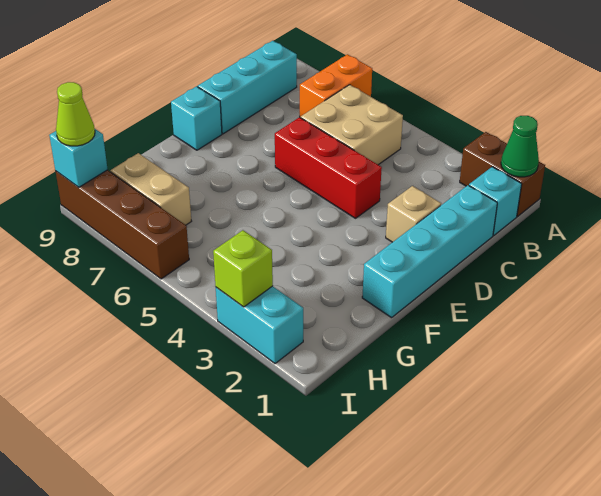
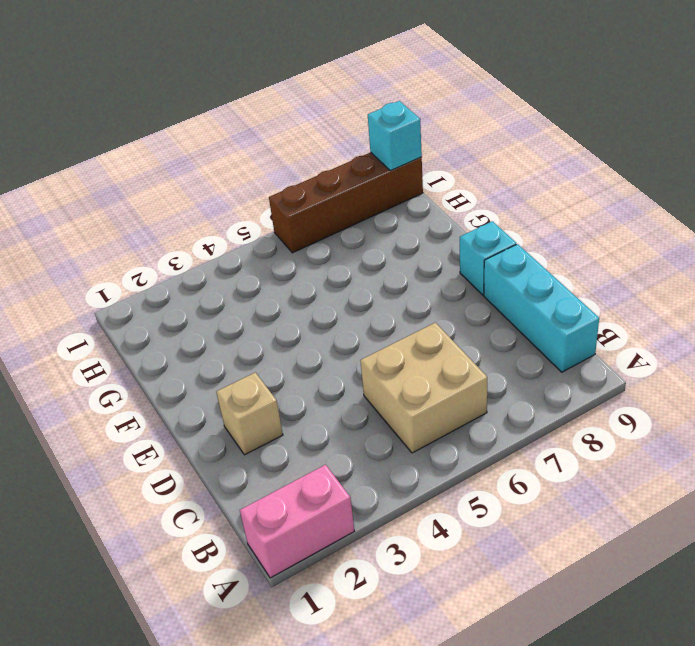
pink brick A1:A2 level 1 -> brown brick A1:A2 level 1
none -> orange brick A7:B7 level 1
none -> cyan brick B1 level 1
none -> cyan brick C1:F1 level 1

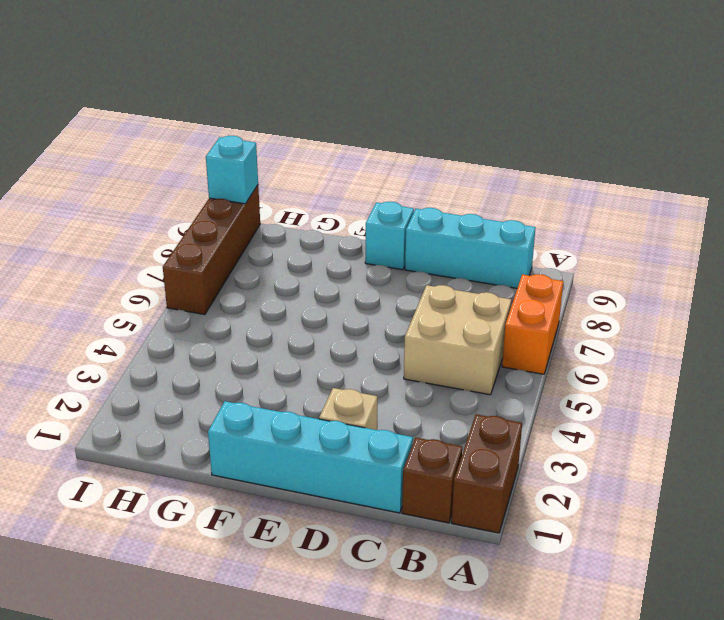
orange brick A6:A7 level 1 -> orange brick A7:B7 level 1
brown brick B1 level 1 -> cyan brick B1 level 1
none -> red brick D4:D6 level 1
none -> tan brick H7:H8 level 1
none -> cyan brick I2:I3 level 1

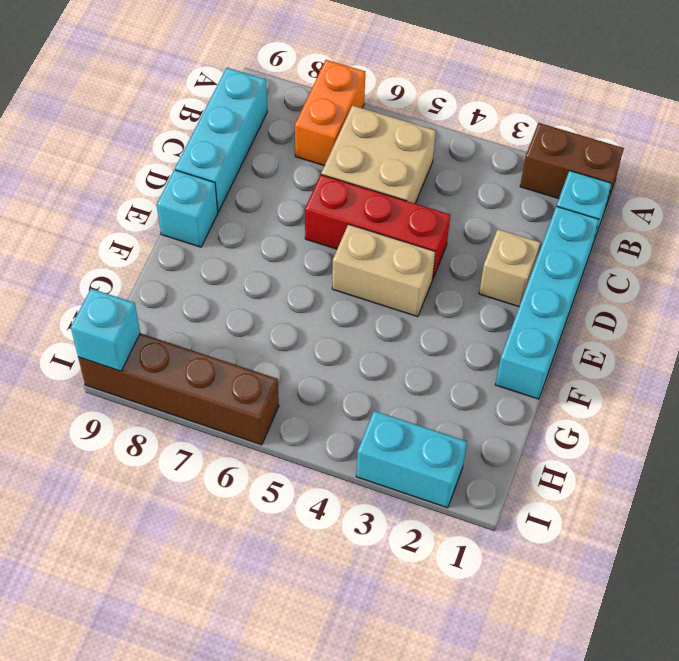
tan brick E4:E5 level 1 -> tan brick H7:H8 level 1
none -> green cone A1 level 2
none -> lime brick I3 level 2
none -> lime cone I9 level 3

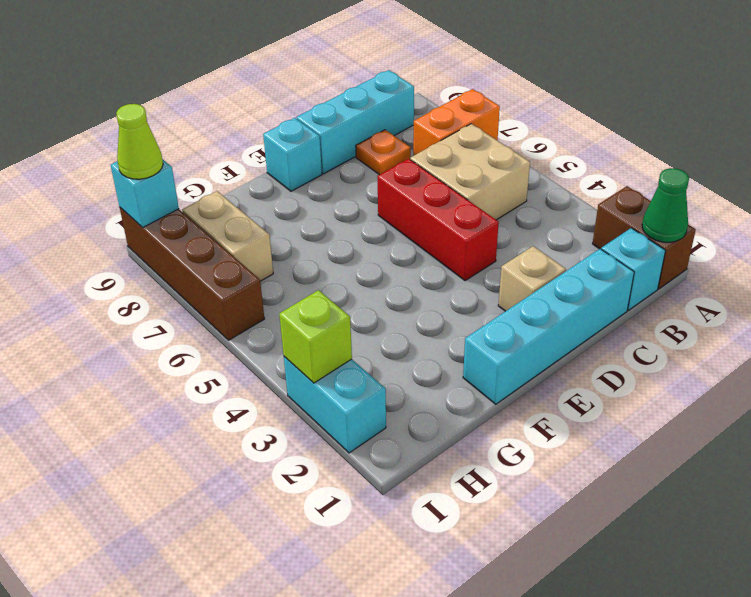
orange plate C8 level 1 -> none

